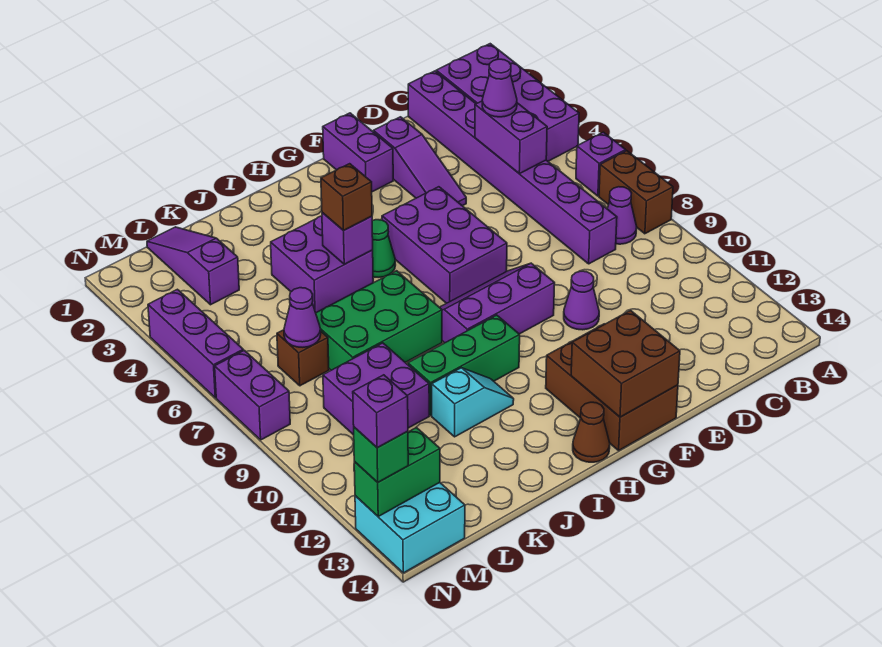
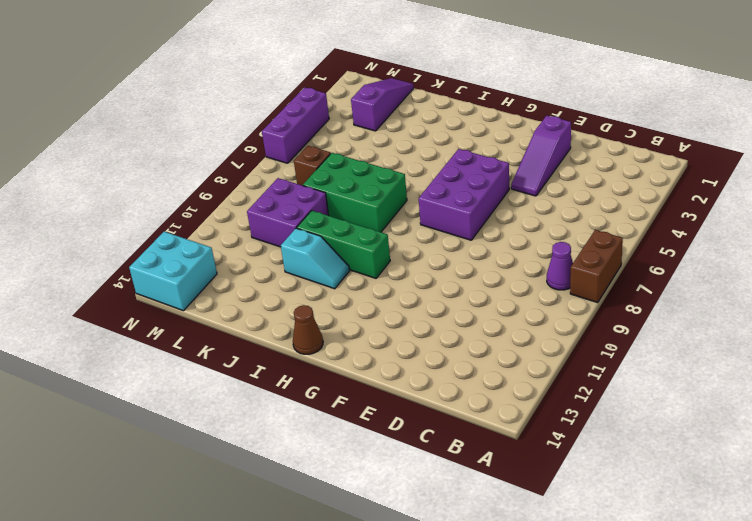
none -> purple brick A1:B4 level 1
none -> purple brick A6 level 1
none -> purple brick C1:C8 level 1
none -> purple cone E10 level 1

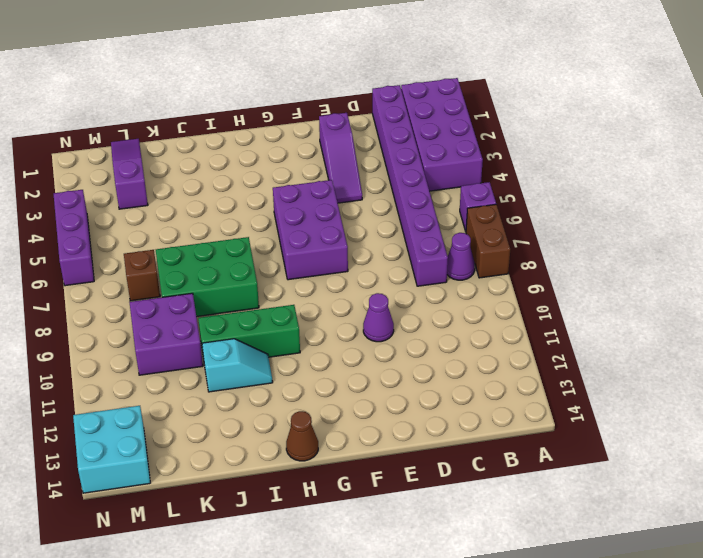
none -> purple brick F1:F2 level 1
none -> purple slope F8:H9 level 1 top 9
none -> brown brick F12:G14 level 1
none -> green cone H5 level 1

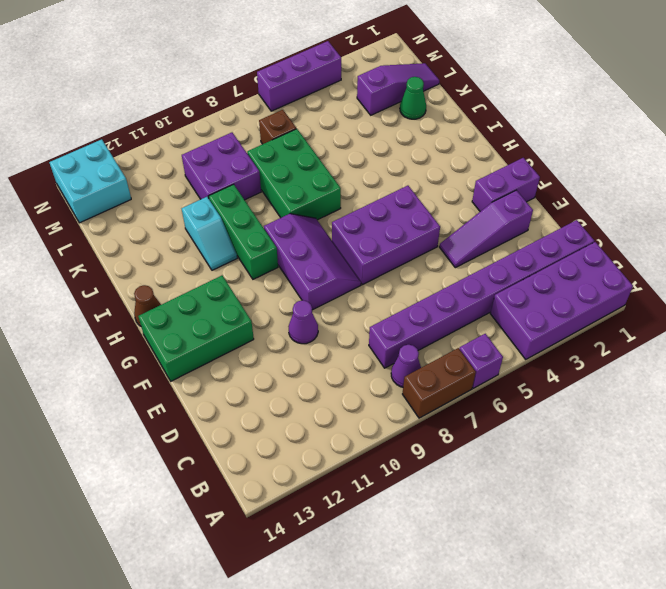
green brick F12:G14 level 1 -> brown brick F12:G14 level 1
green cone K2 level 1 -> green cone H5 level 1
none -> purple brick I4:J5 level 1
none -> purple brick N7:N8 level 1
none -> purple brick C4:C5 level 2
none -> brown brick F13:G14 level 2

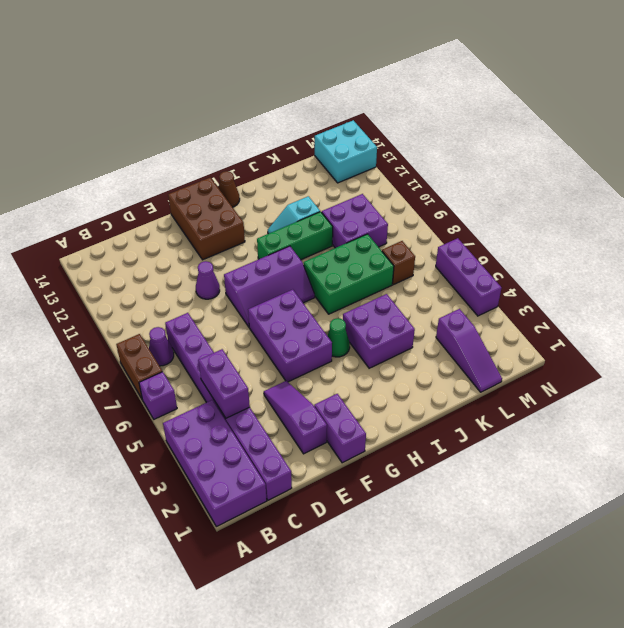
none -> purple brick N7:N8 level 1
none -> brown brick F13:G14 level 2
none -> purple brick I5 level 2
none -> purple cone L7 level 2

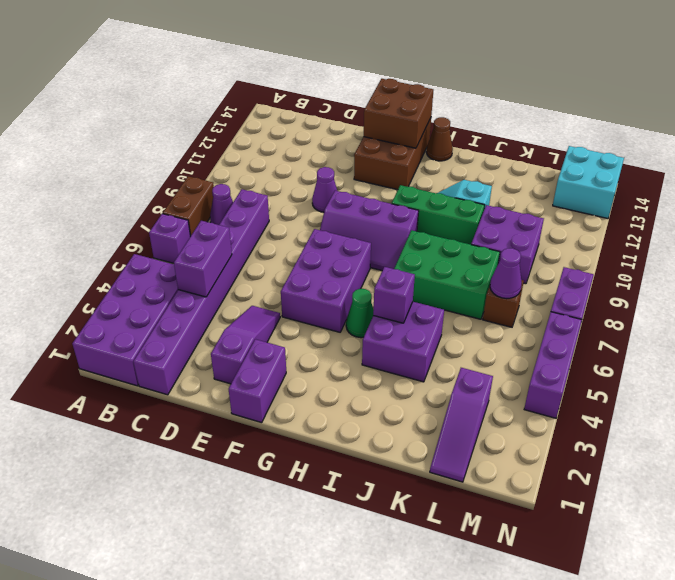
none -> green brick M13:N13 level 2
none -> purple cone C4 level 3
none -> brown brick I5 level 3
none -> green brick N13 level 3

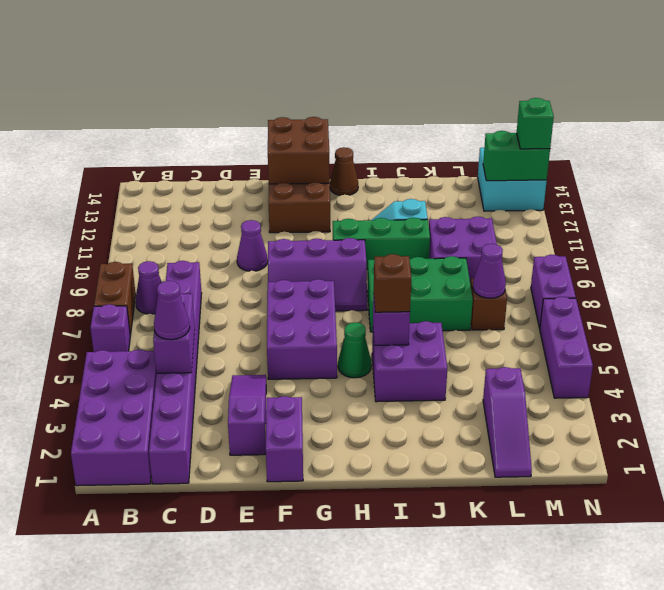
none -> purple brick N13 level 4

